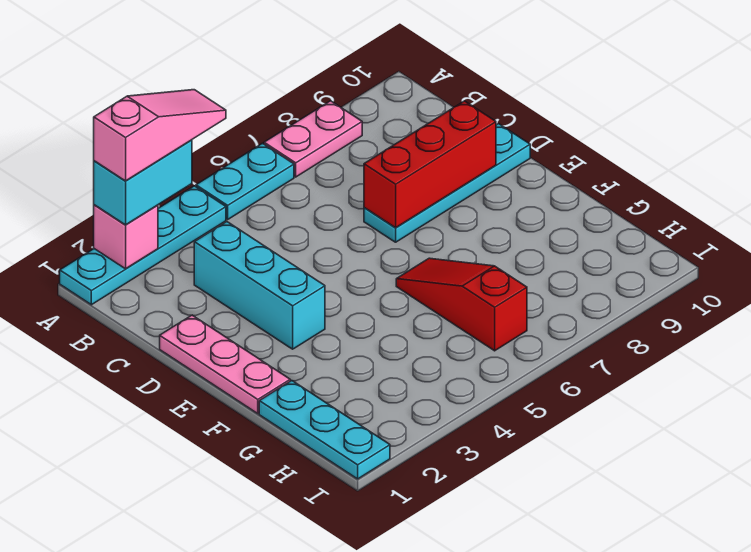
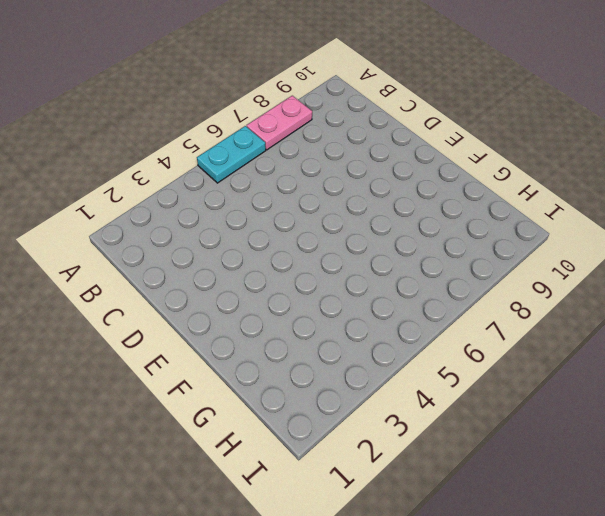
none -> cyan plate A1:A4 level 1
none -> cyan brick C3:E3 level 1
none -> pink plate D1:F1 level 1

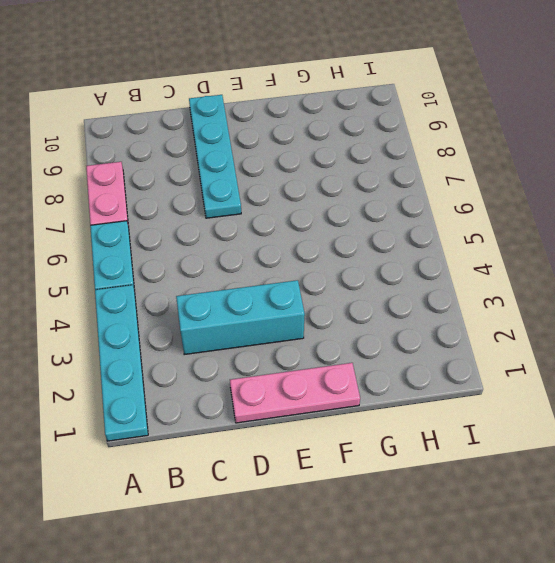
none -> red slope F6:H6 level 1 top H
none -> cyan plate G1:I1 level 1
none -> pink brick A2 level 2

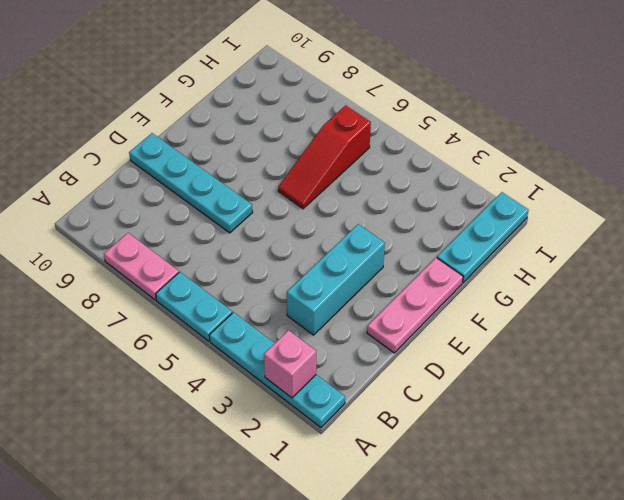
none -> red brick D7:D9 level 2
none -> cyan brick A2:A3 level 3
none -> pink slope A2:A4 level 4 top 2

